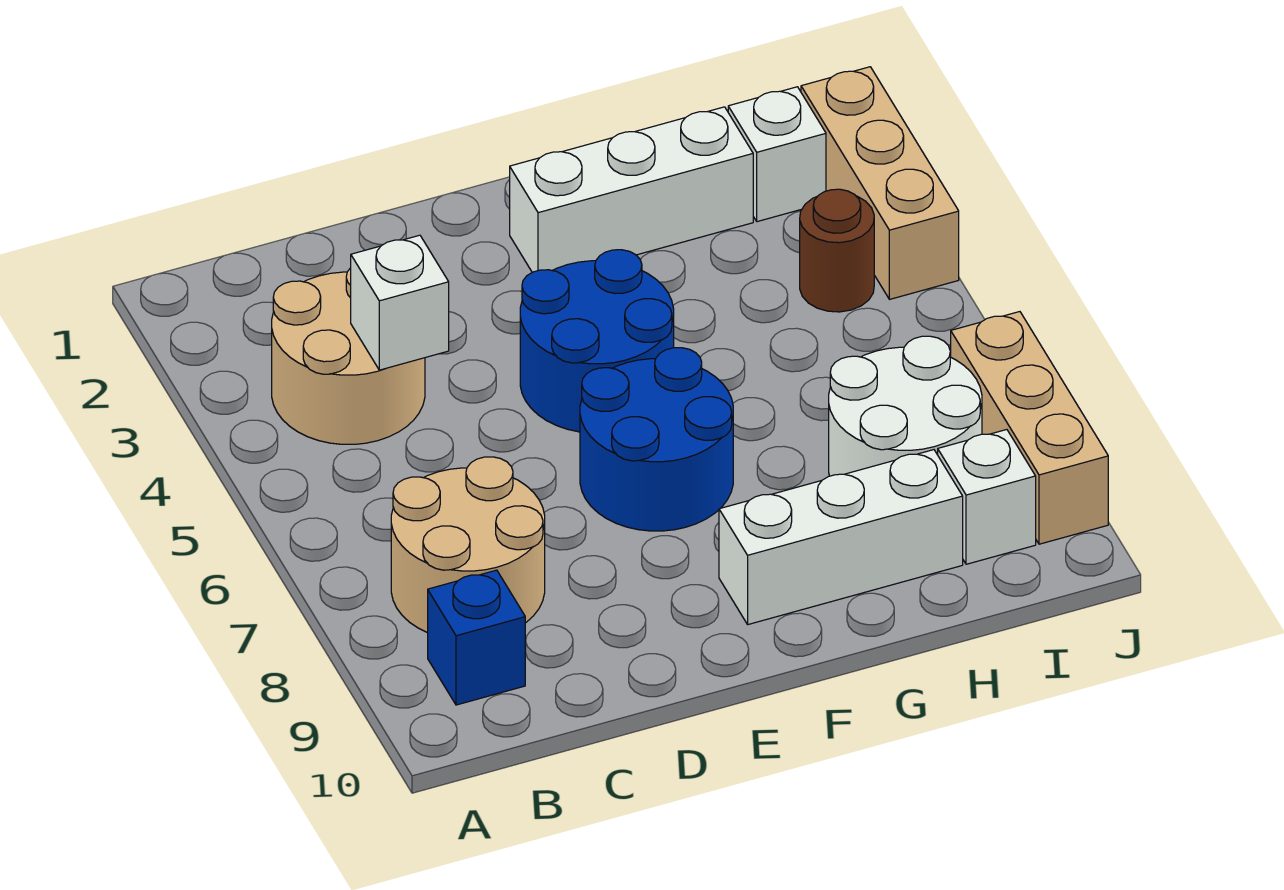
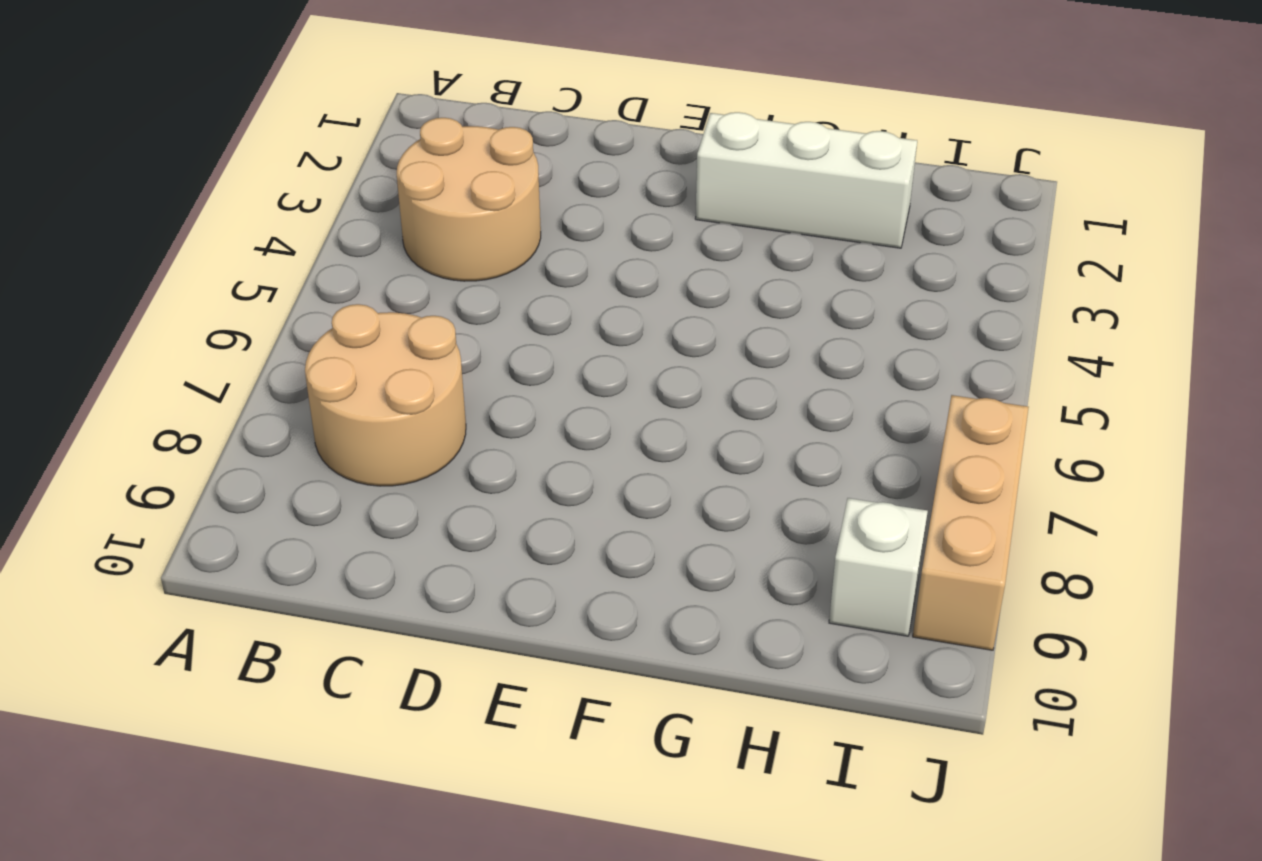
none -> blue brick B9 level 1
none -> blue round brick E4:F5 level 1
none -> blue round brick E6:F7 level 1

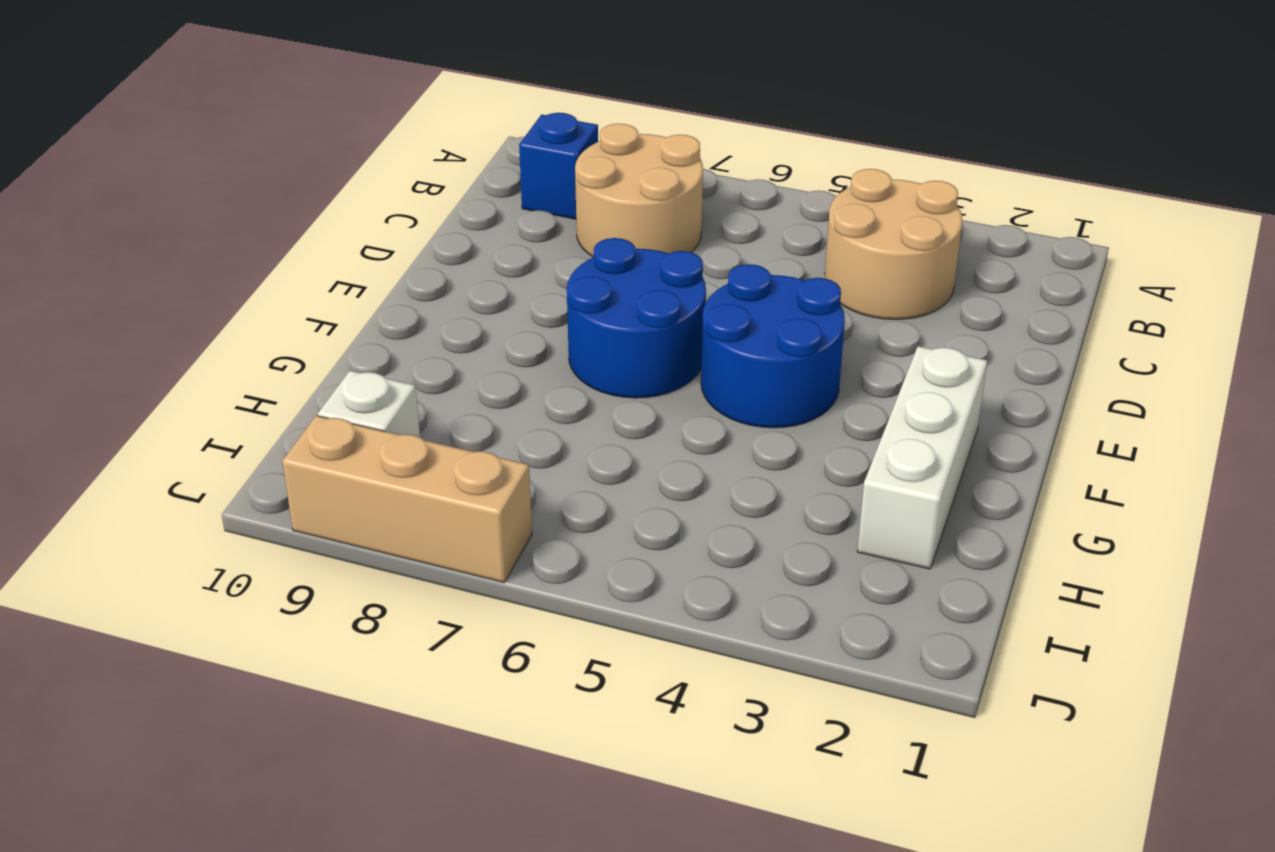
none -> white brick F9:H9 level 1
none -> white round brick H7:I8 level 1
none -> white brick I2 level 1

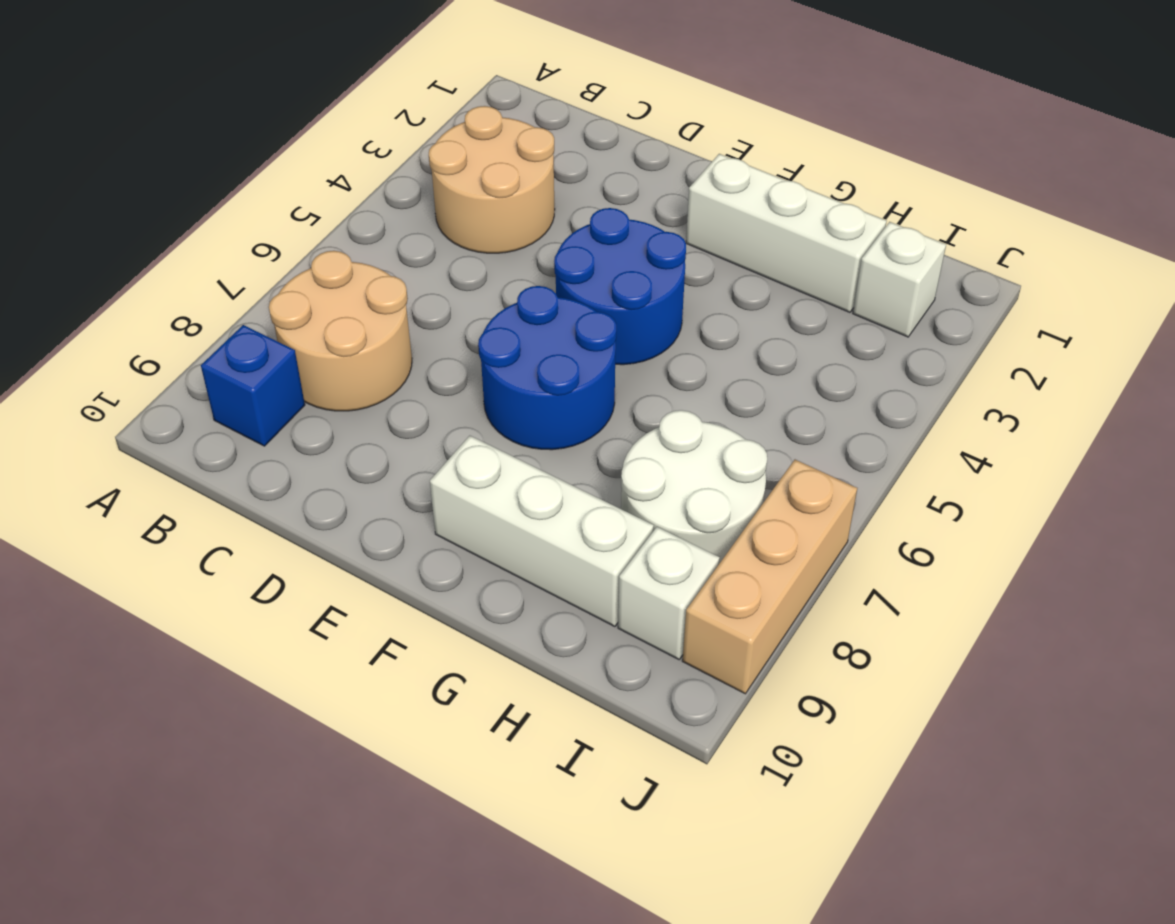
none -> brown round brick I4 level 1
none -> tan brick J2:J4 level 1
none -> white brick C4 level 2

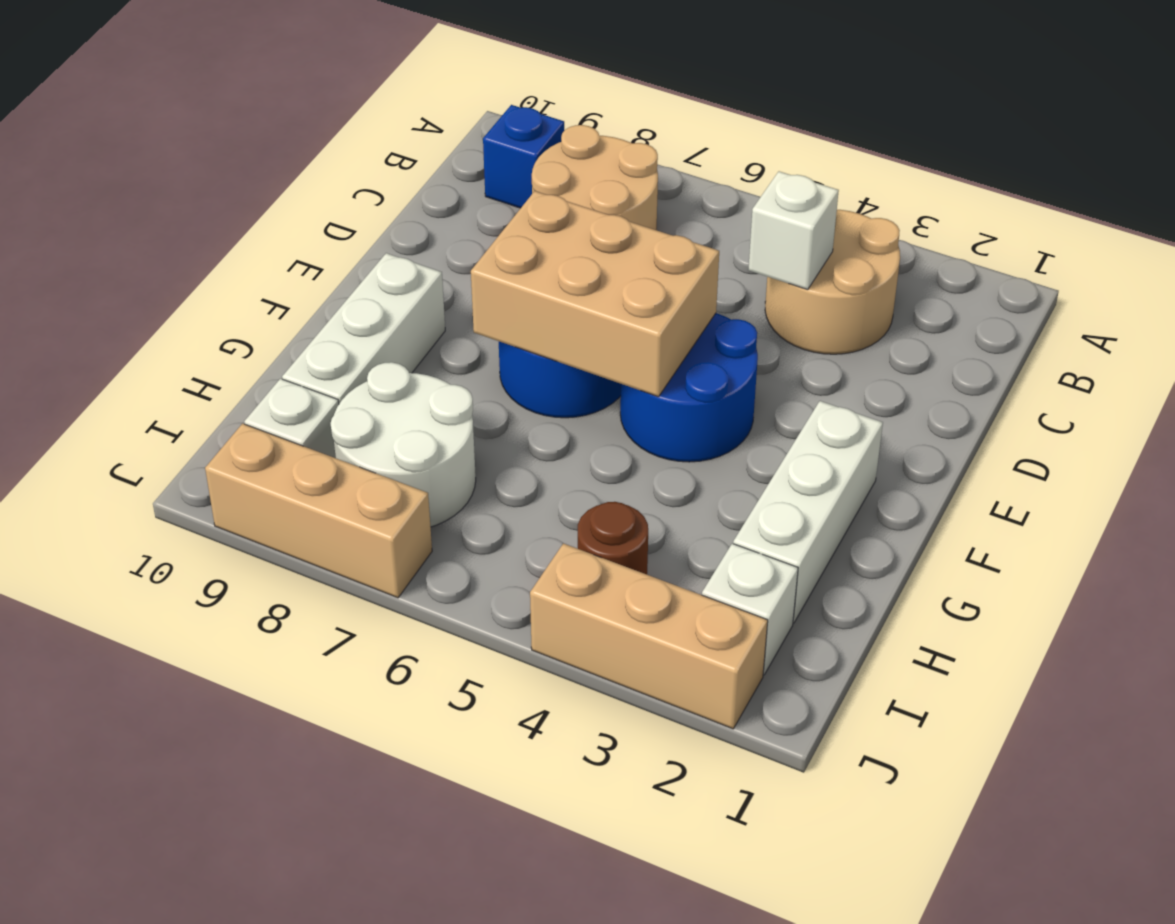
tan brick E5:F7 level 2 -> none

